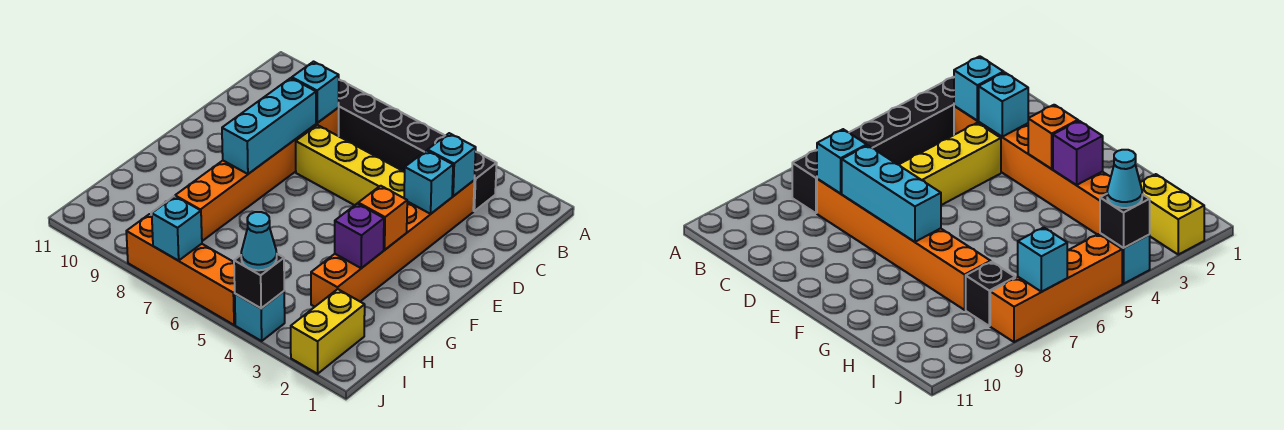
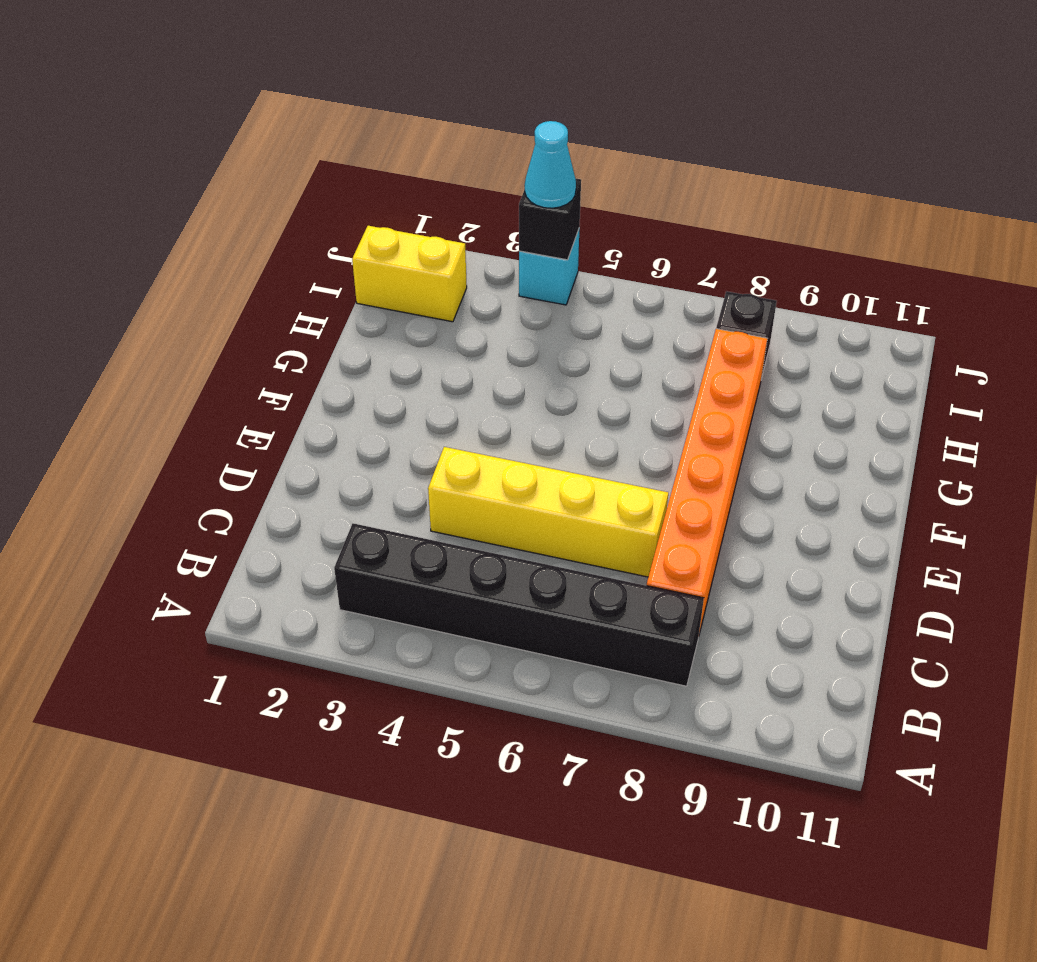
yellow brick I1:I2 level 1 -> yellow brick I2:J2 level 1
none -> orange brick C3:H3 level 1
none -> orange brick J5:J8 level 1
none -> cyan brick C3 level 2

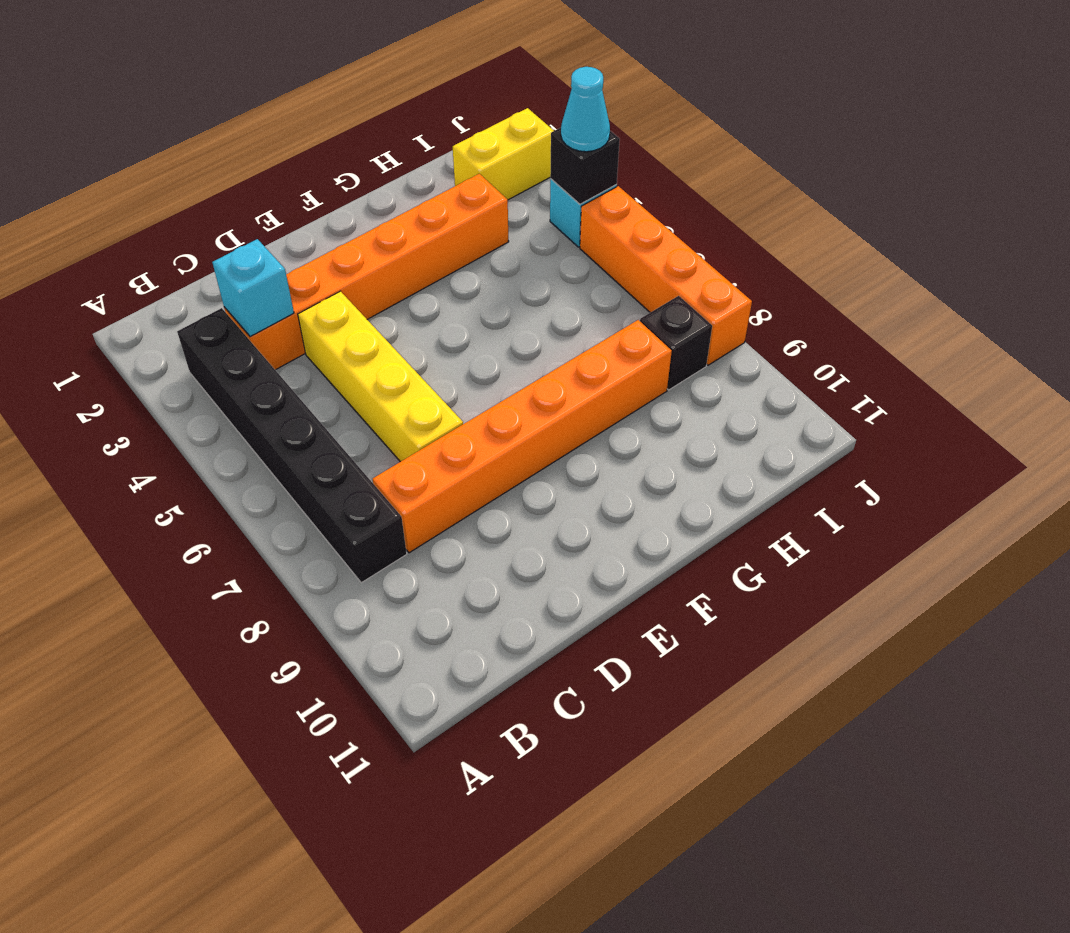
none -> cyan brick C8 level 2
none -> cyan brick D3 level 2
none -> cyan brick D8:F8 level 2

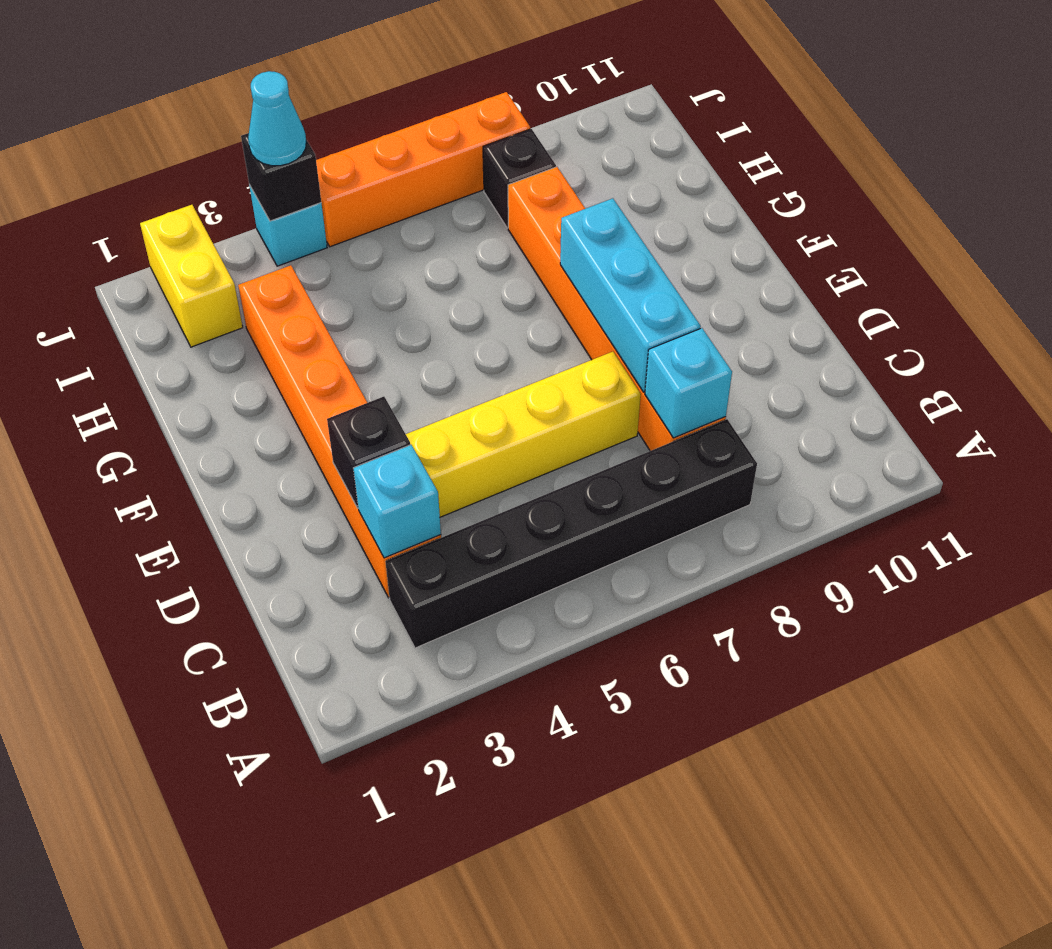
black brick D3 level 2 -> cyan brick D3 level 2
none -> orange brick F3 level 2
none -> purple brick G3 level 2
none -> cyan brick J7 level 2

